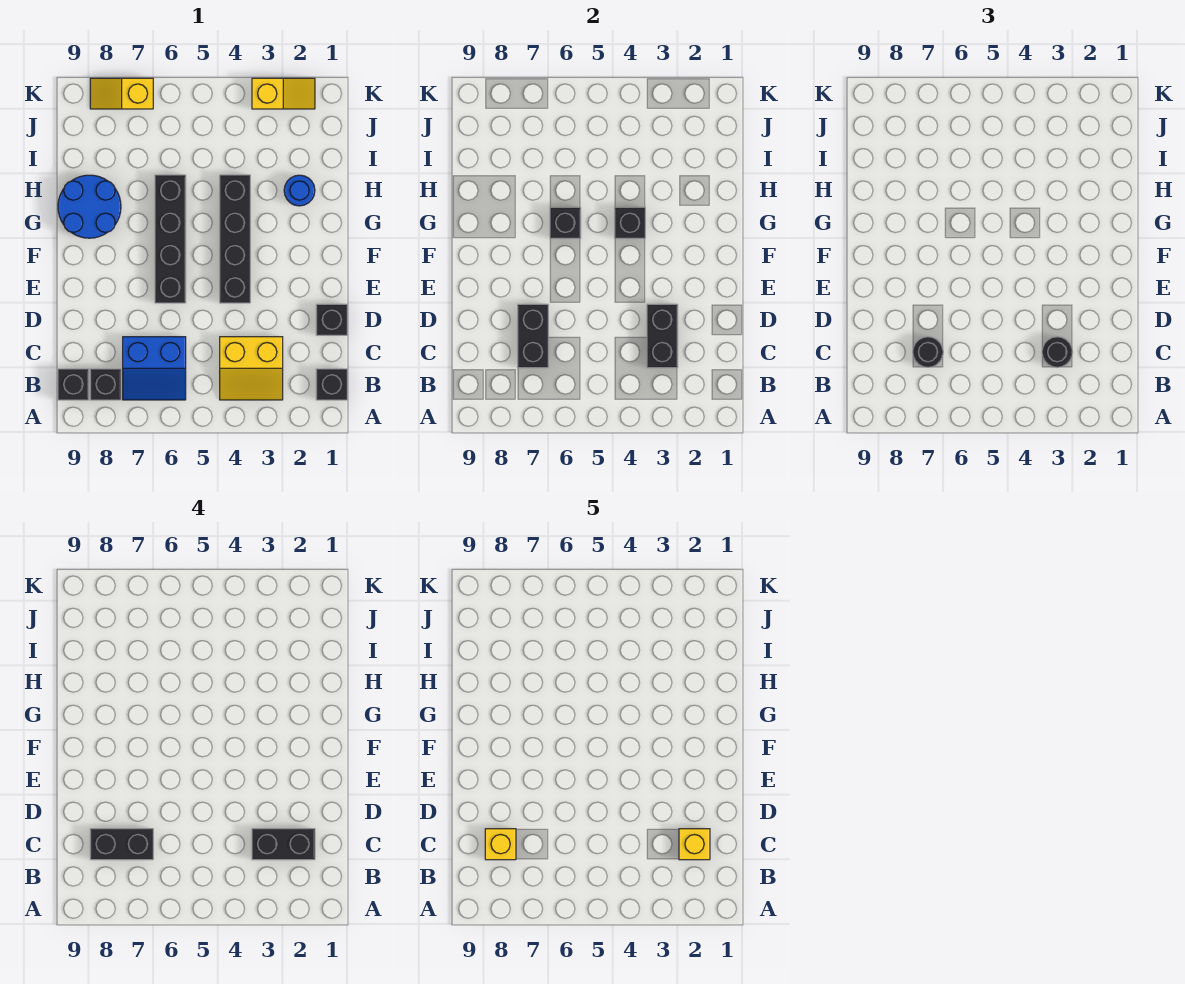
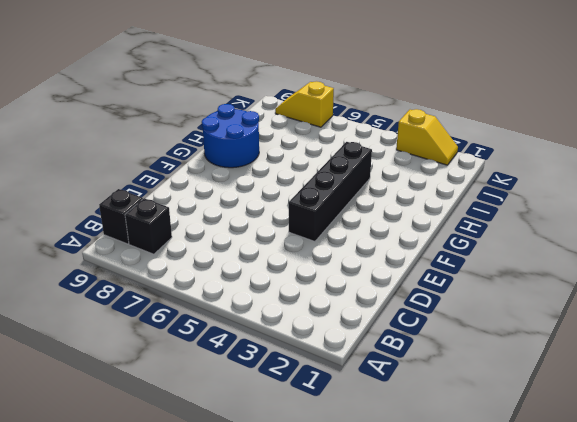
none -> black brick B1 level 1
none -> yellow slope B3:C4 level 1 top C
none -> blue slope B6:C7 level 1 top C

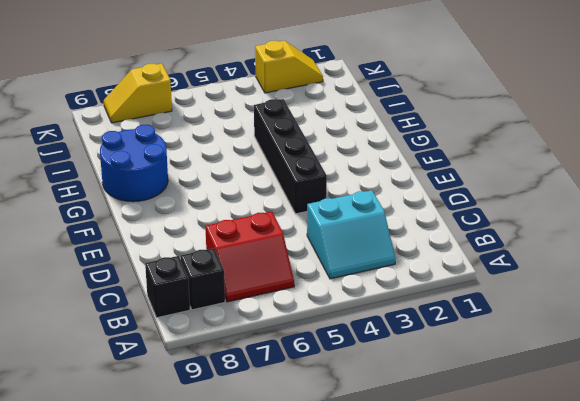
cyan slope B3:C4 level 1 top C -> yellow slope B3:C4 level 1 top C
red slope B6:C7 level 1 top C -> blue slope B6:C7 level 1 top C
none -> black brick B1 level 1
none -> black brick D1 level 1
none -> black brick E6:H6 level 1

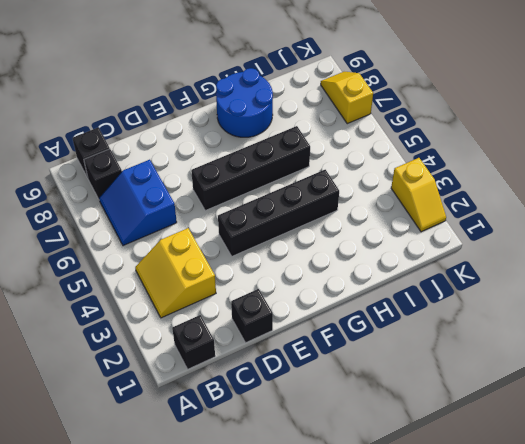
none -> blue round brick H2 level 1
none -> black brick C3:D3 level 2
none -> black brick C7:D7 level 2

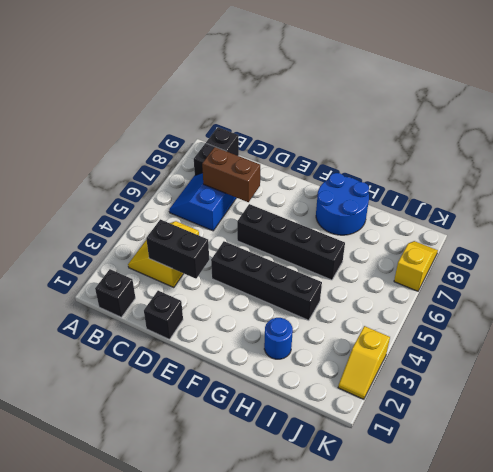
brown brick C7:D7 level 2 -> black brick C7:D7 level 2
none -> black brick G4 level 2
none -> black brick G6 level 2
none -> black round brick C3 level 3

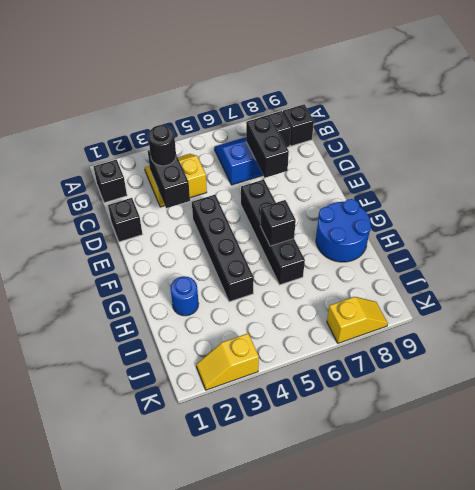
none -> black brick G4 level 2
none -> black round brick C7 level 3
none -> black brick C2:C3 level 4

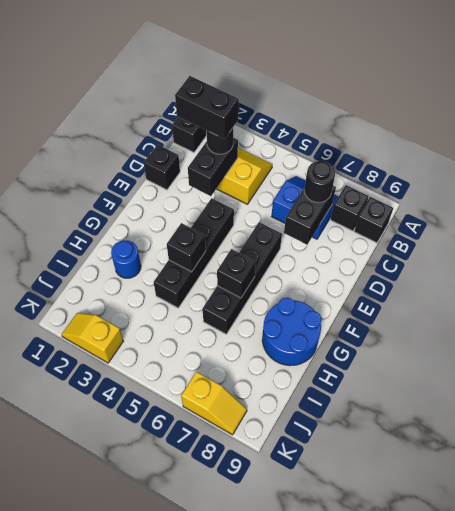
none -> black brick C7:C8 level 4
none -> yellow brick C2 level 5
none -> yellow brick C8 level 5

